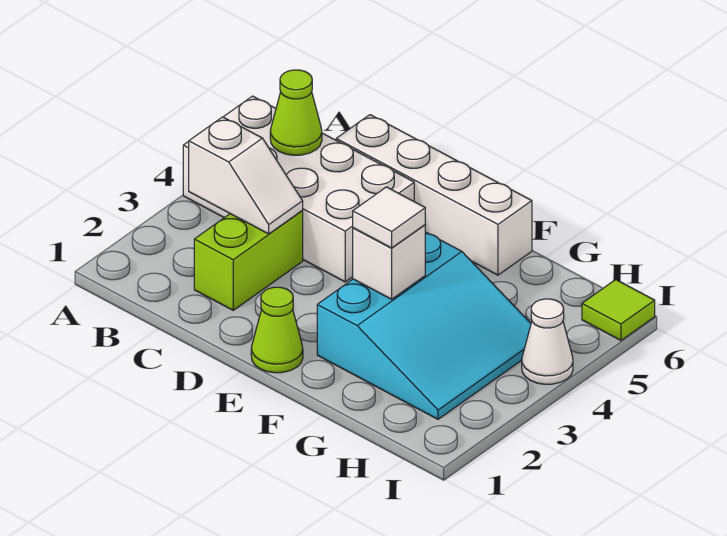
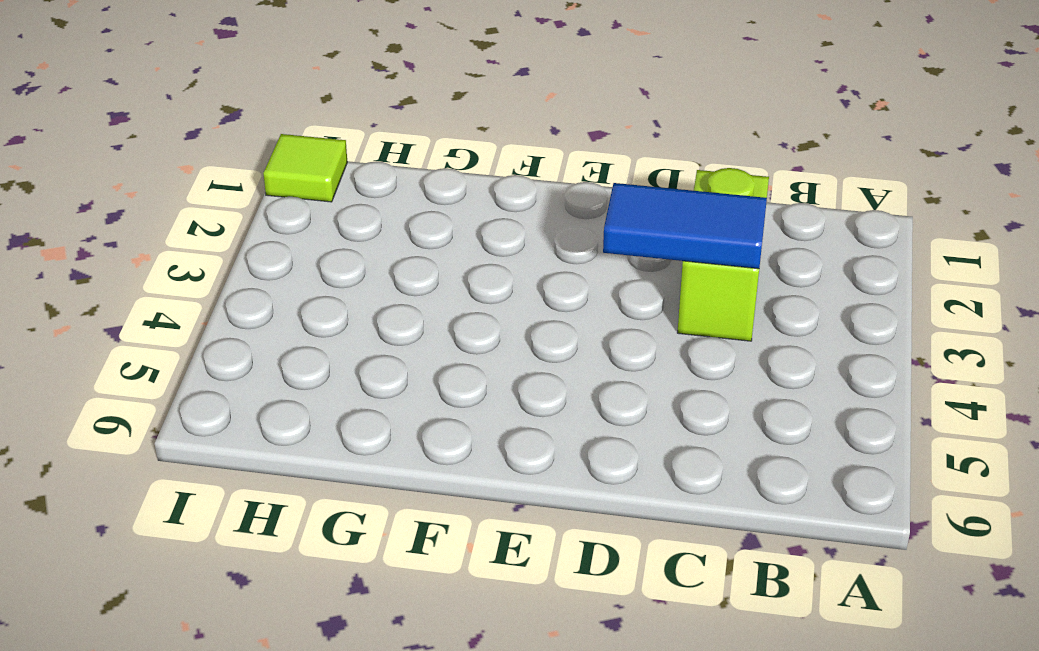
blue tile C3:D3 level 2 -> white slope B3:C3 level 2 top B
lime tile I1 level 1 -> lime tile I6 level 1
none -> white brick A4:D5 level 1
none -> white brick C6:F6 level 1

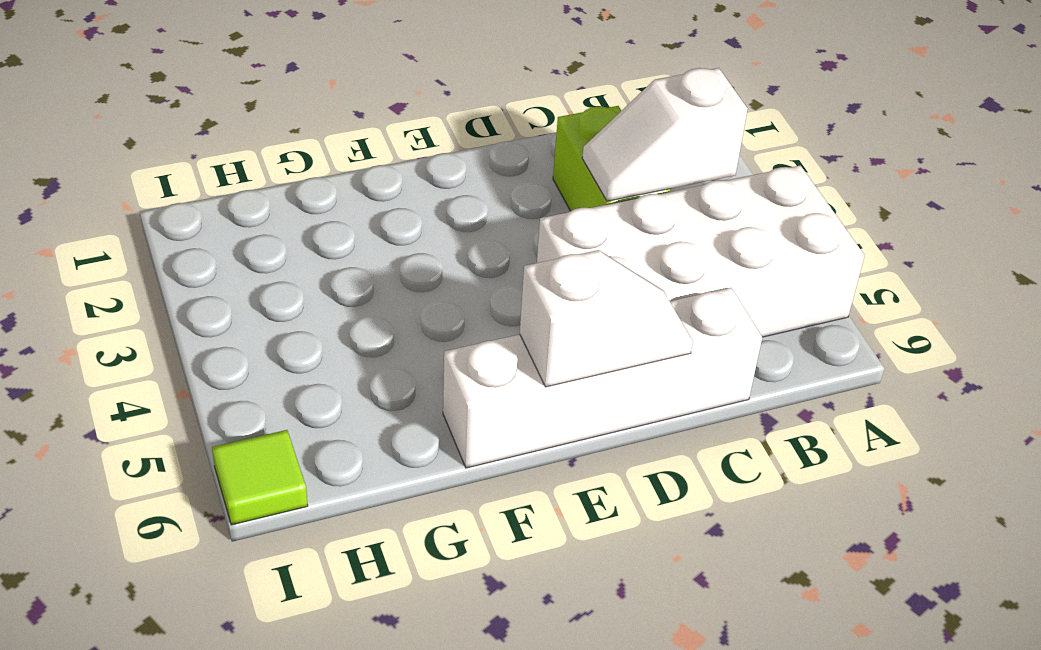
white slope D6:E6 level 2 top E -> none
none -> lime cone E1 level 1
none -> cyan slope F2:H4 level 1 top F

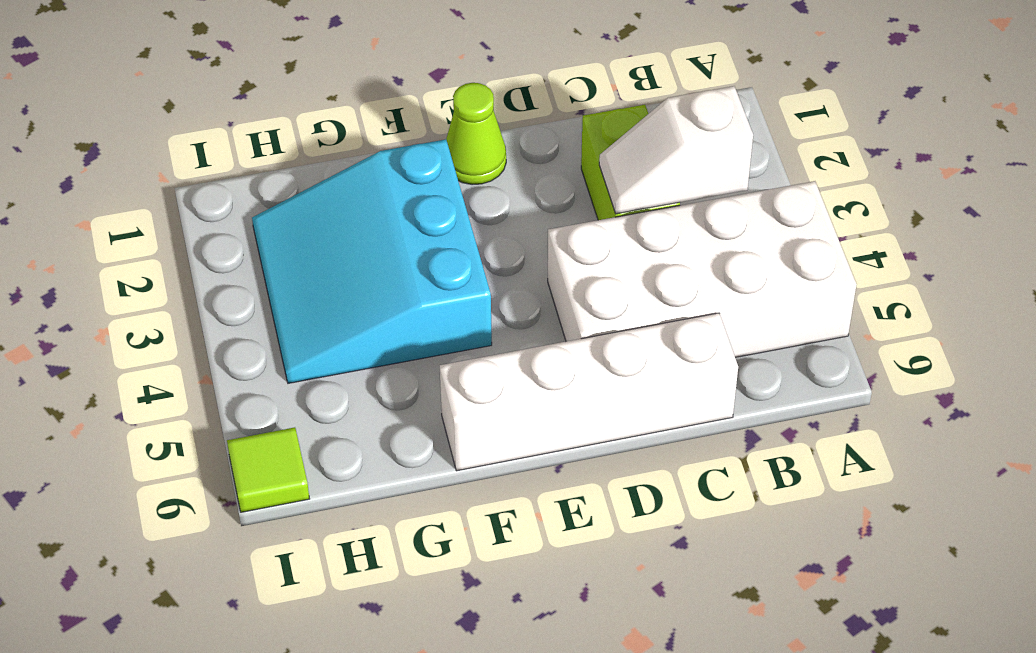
none -> white cone I4 level 1
none -> lime cone B5 level 2

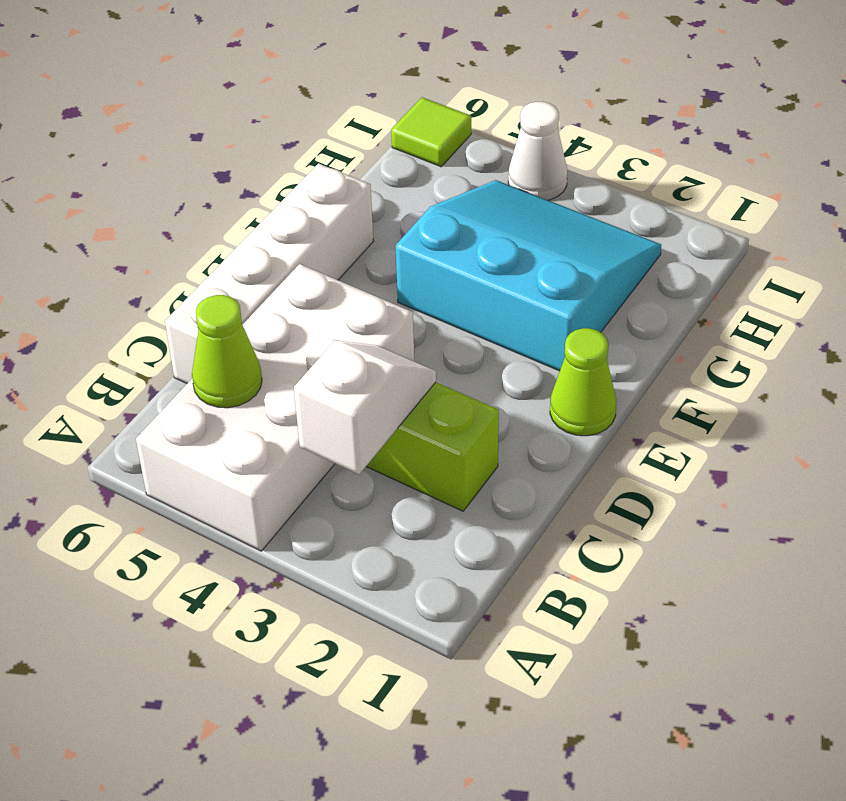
none -> white brick F3 level 2
none -> white tile F3 level 3

